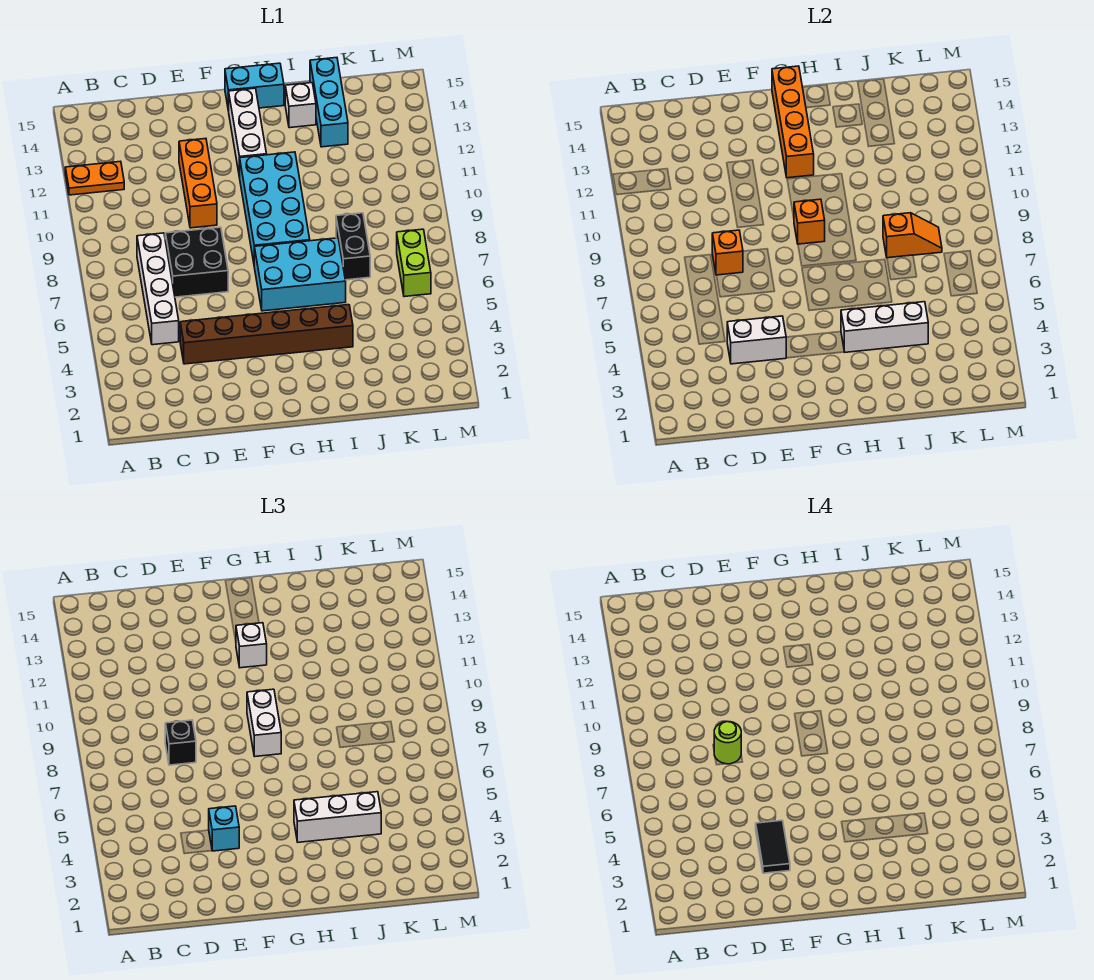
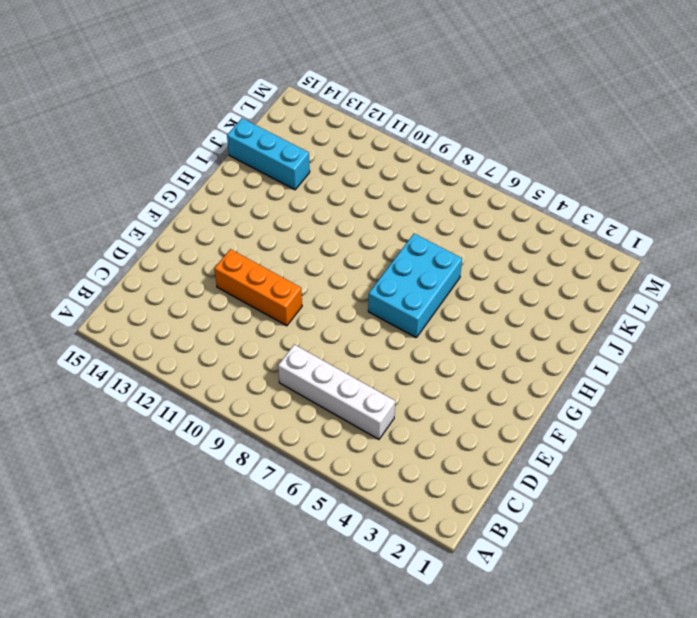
none -> orange plate A12:B12 level 1
none -> brown brick D4:I4 level 1
none -> black brick D7:E8 level 1

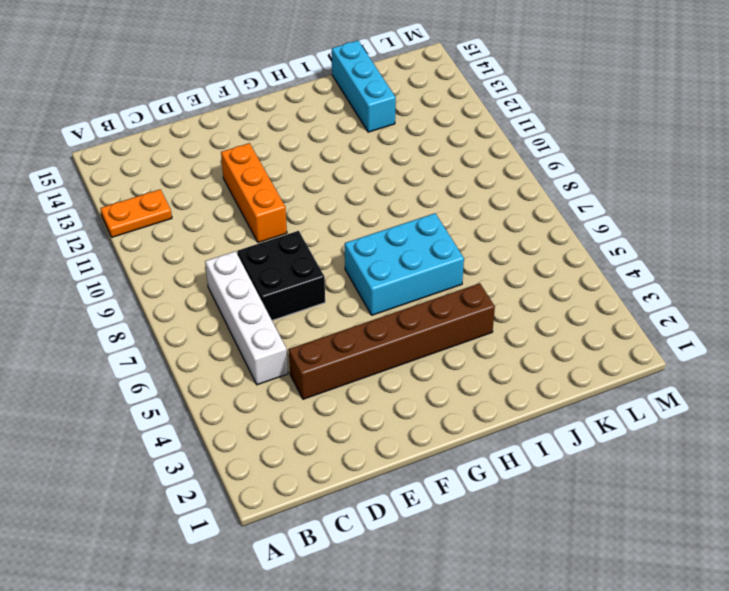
none -> cyan brick G8:H11 level 1
none -> white brick G12:G14 level 1
none -> cyan brick G15:H15 level 1

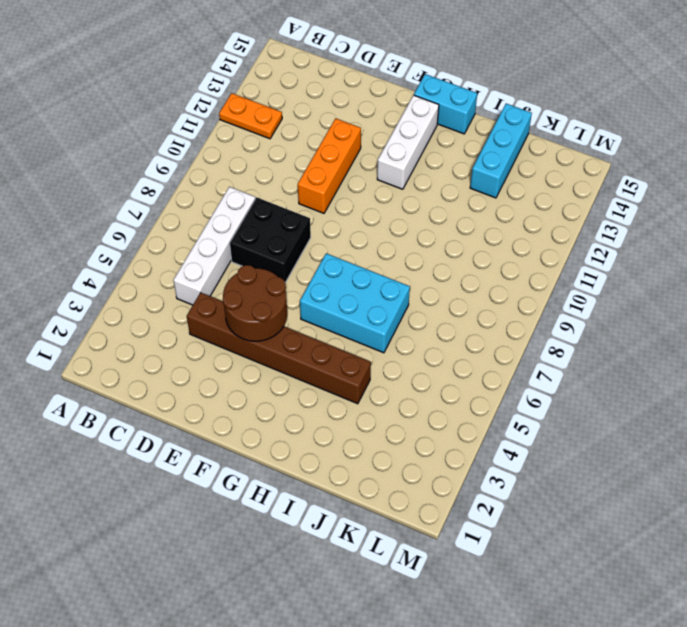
brown round brick E4:F5 level 2 -> white brick D4:E4 level 2
none -> cyan brick G8:H11 level 1
none -> white brick I14 level 1
none -> black brick J7:J8 level 1

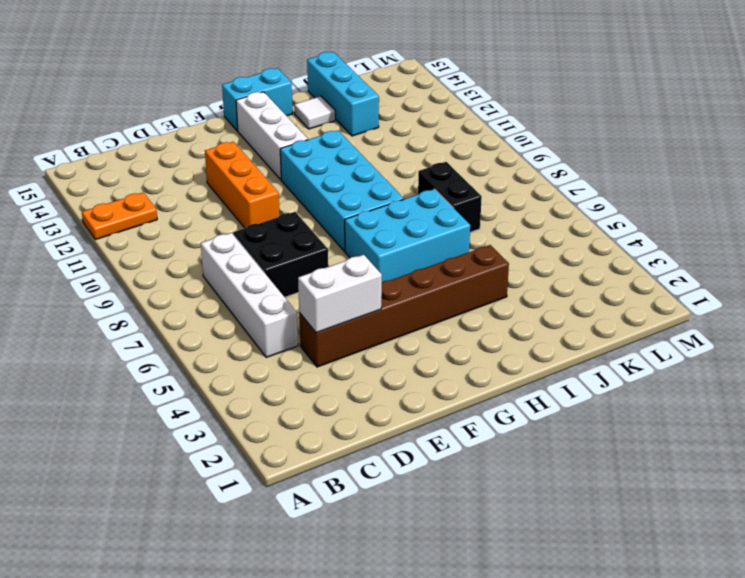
white tile I14 level 1 -> white brick I14 level 1
none -> lime brick L6:L7 level 1
none -> orange brick D8 level 2
none -> orange brick G9 level 2

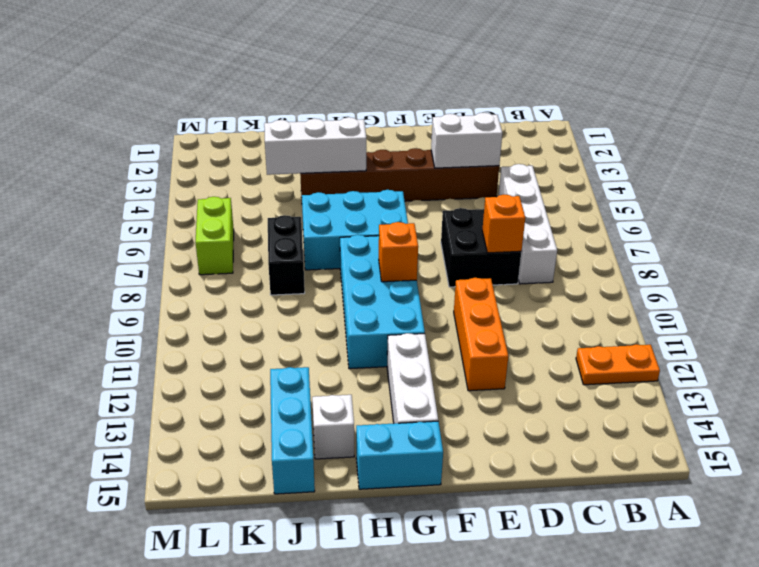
none -> orange brick G12:G15 level 2
none -> orange slope J8:K8 level 2 top J
none -> black brick D8 level 3

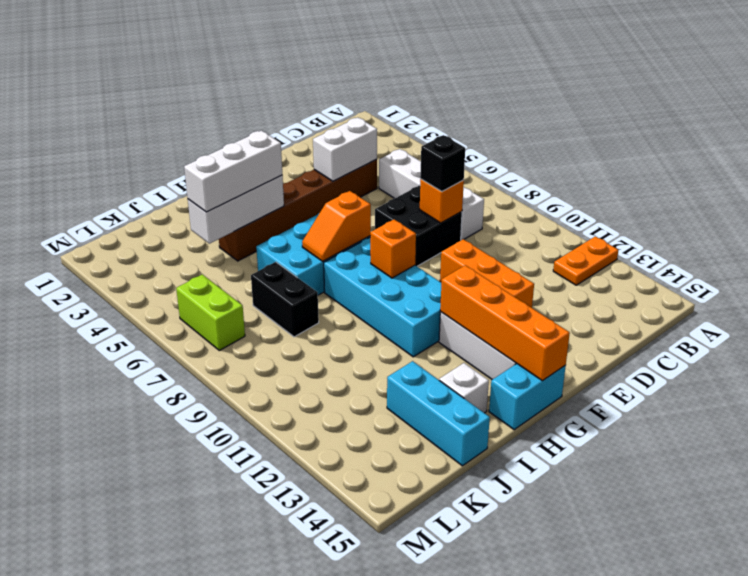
orange slope G7:H7 level 2 top G -> orange slope J8:K8 level 2 top J
none -> cyan brick E4 level 3
none -> white brick G8:G9 level 3
none -> white brick G12 level 3

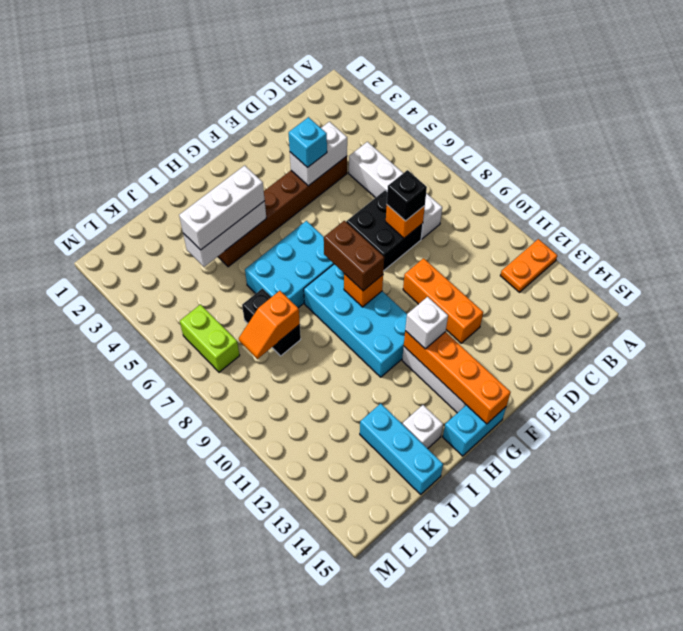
brown brick G8:G9 level 3 -> white brick G8:G9 level 3
none -> lime round brick D8 level 4
none -> black tile E3:E4 level 4

